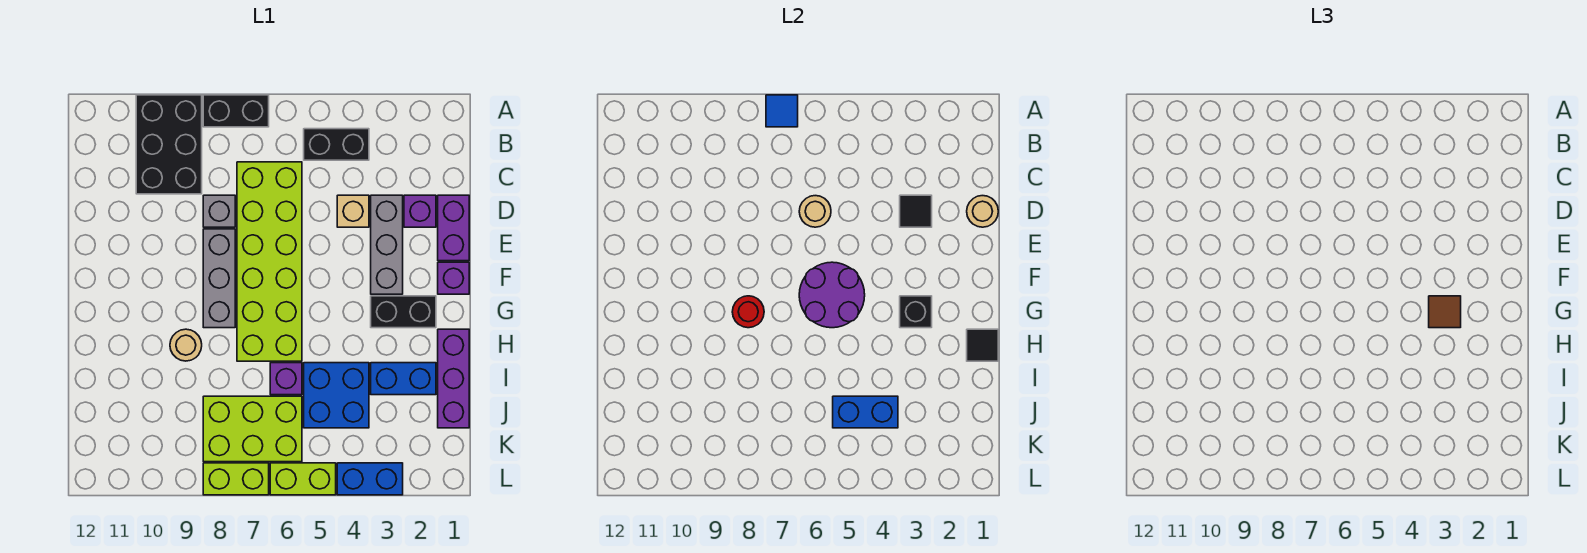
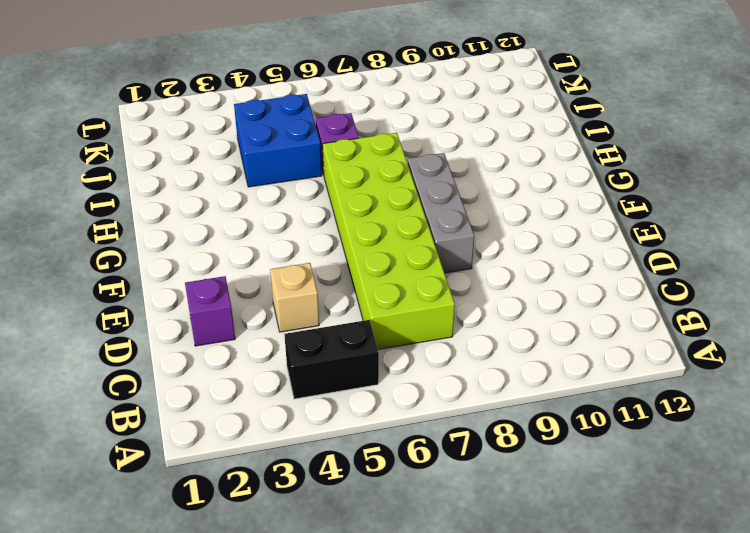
none -> black brick A7:A8 level 1
none -> black brick A9:C10 level 1
none -> purple brick D1:E1 level 1
none -> grey brick D3:F3 level 1

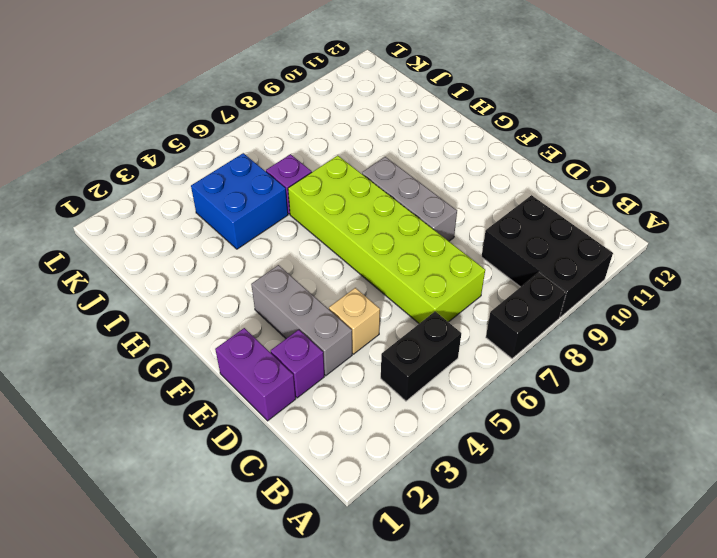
none -> grey brick D8 level 1
none -> purple brick F1 level 1
none -> black brick G2:G3 level 1
none -> purple brick H1:J1 level 1

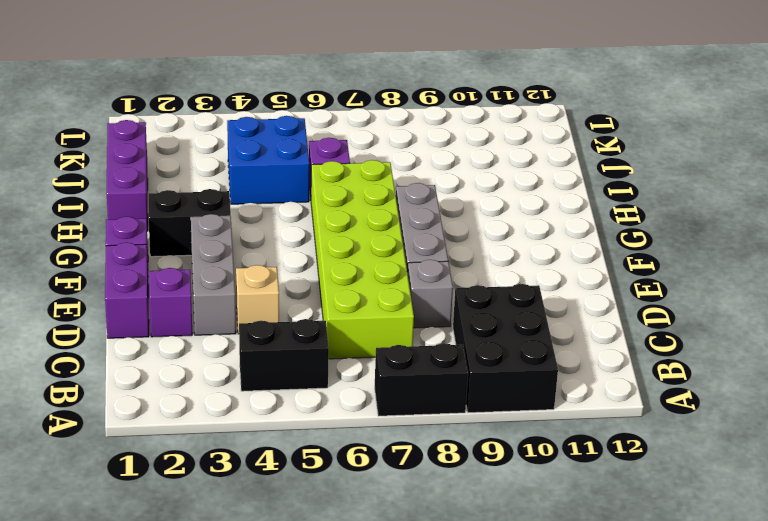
none -> tan round brick H9 level 1
none -> blue brick I2:I3 level 1
none -> lime brick J6:K8 level 1
none -> blue brick L3:L4 level 1

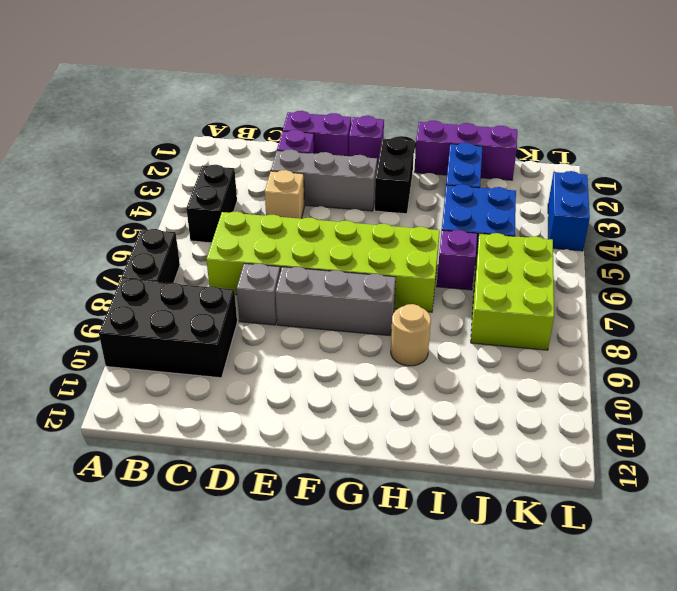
none -> lime brick L5:L6 level 1
none -> lime brick L7:L8 level 1
none -> blue tile A7 level 2
none -> tan round brick D1 level 2

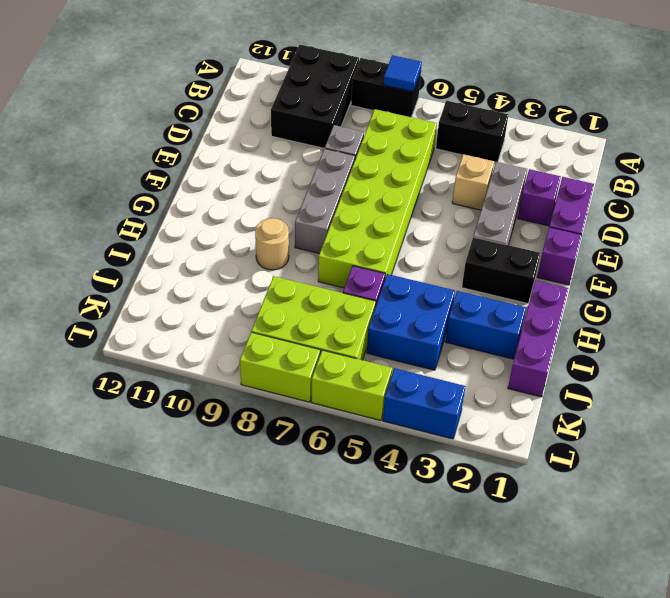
none -> tan round brick D1 level 2
none -> black tile D3 level 2
none -> tan round brick D6 level 2
none -> purple round brick F5:G6 level 2

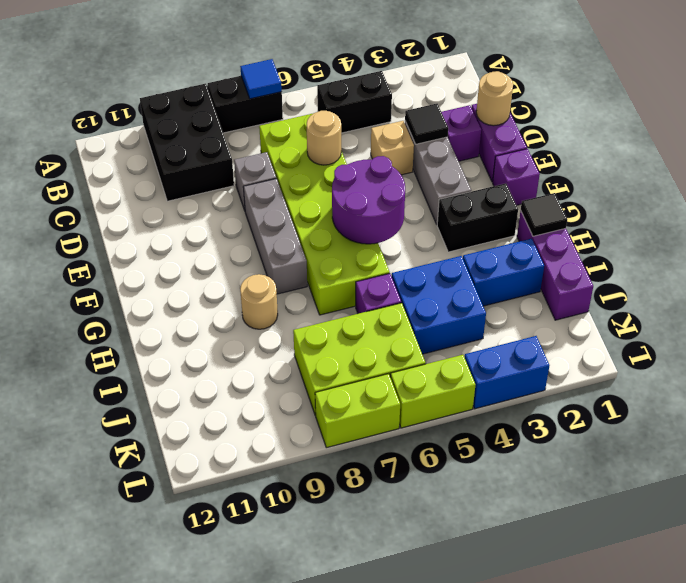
none -> black brick G3 level 2
none -> red round brick G8 level 2
none -> blue brick J4:J5 level 2
none -> brown tile G3 level 3

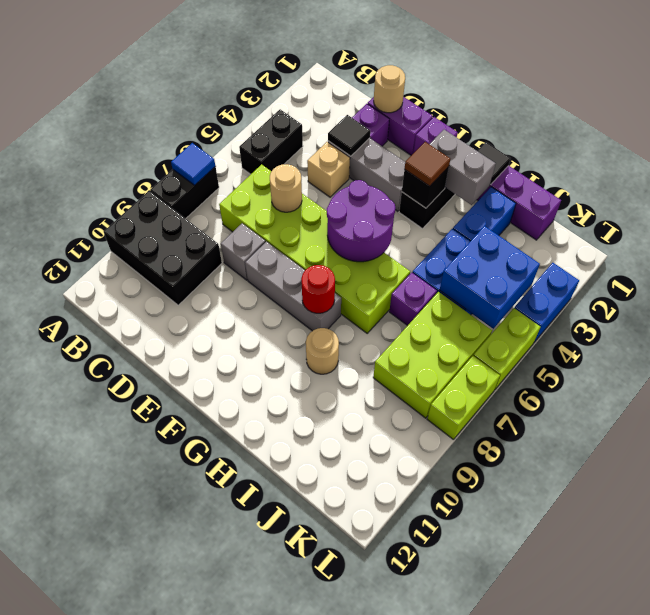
grey brick G2:H2 level 2 -> none
blue brick J4:K5 level 2 -> blue brick J4:J5 level 2

